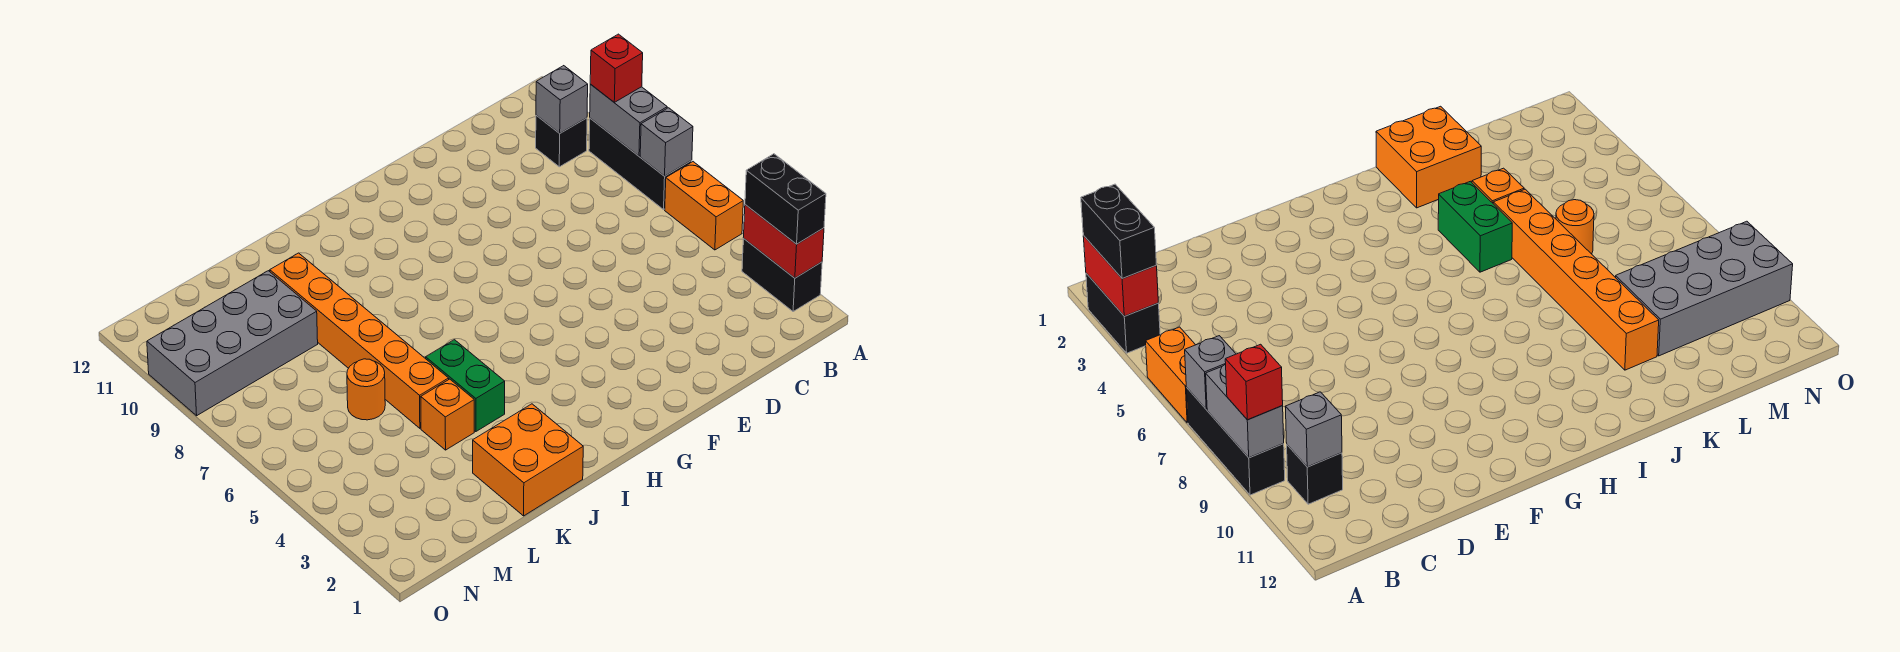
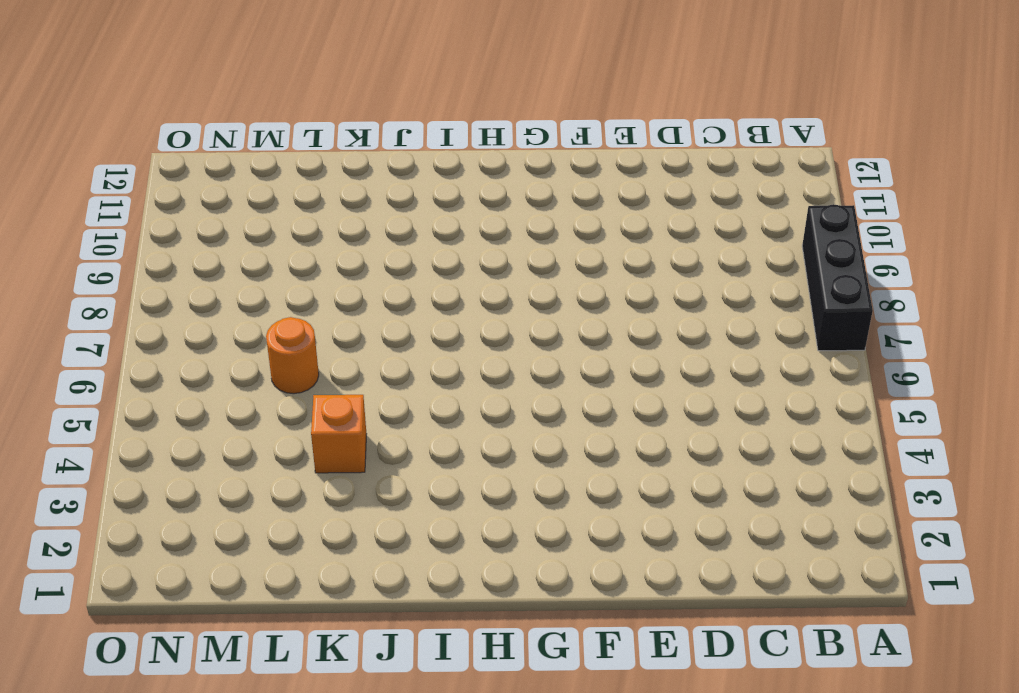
none -> black brick A2:A3 level 1
none -> orange brick A5:A6 level 1
none -> black brick B10 level 1

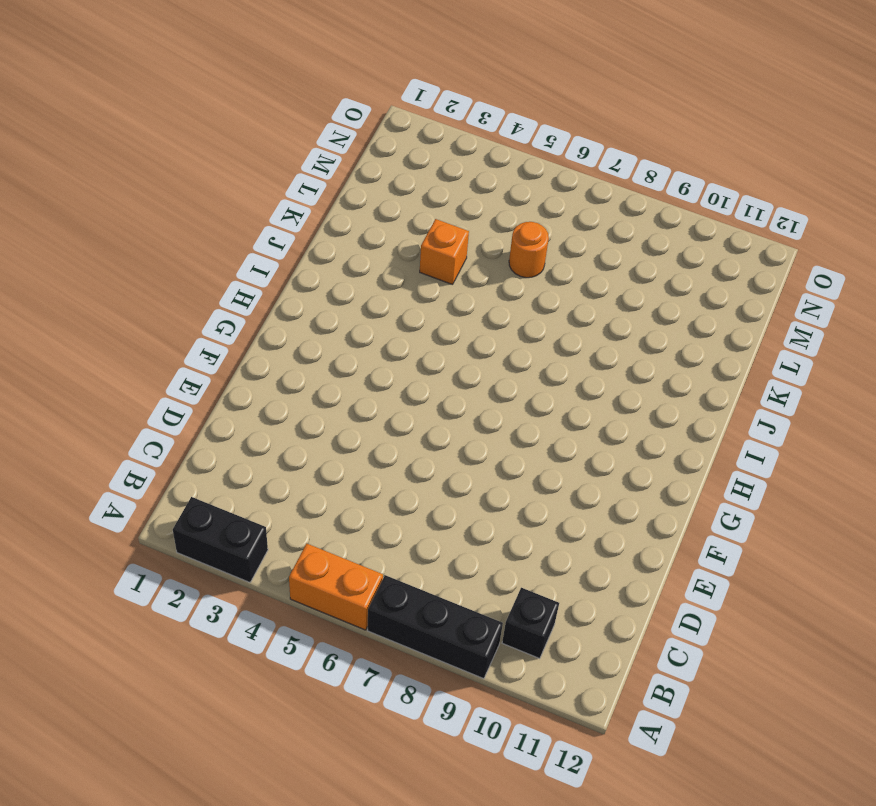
none -> orange brick J1:K2 level 1
none -> green brick J4:J5 level 1
none -> orange brick K5:K10 level 1

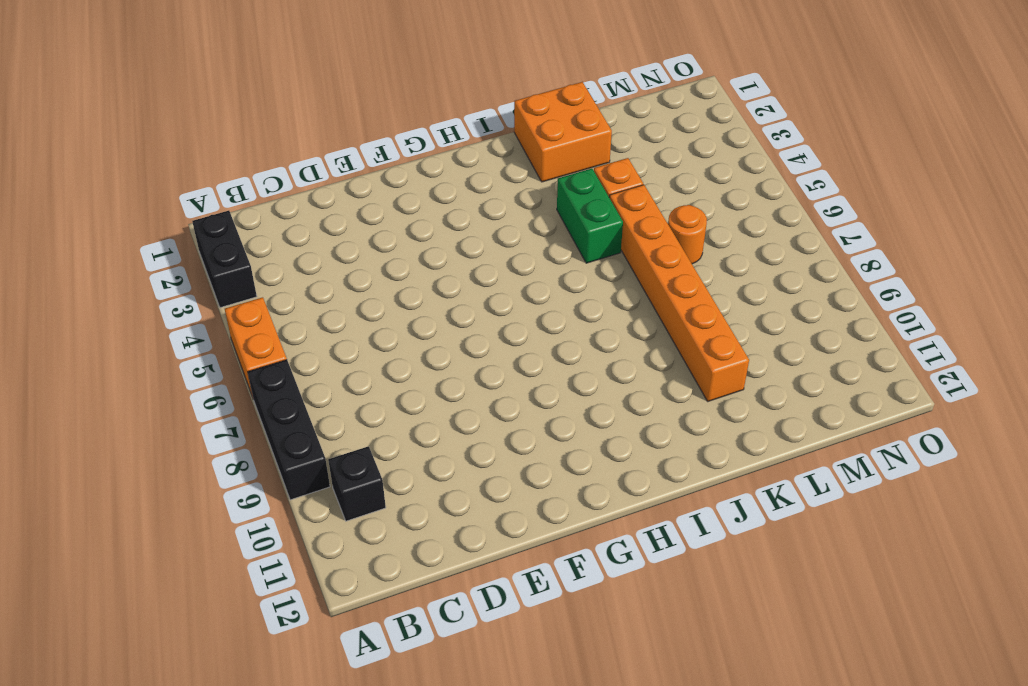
none -> grey brick L9:O10 level 1
none -> red brick A2:A3 level 2
none -> grey brick A7 level 2

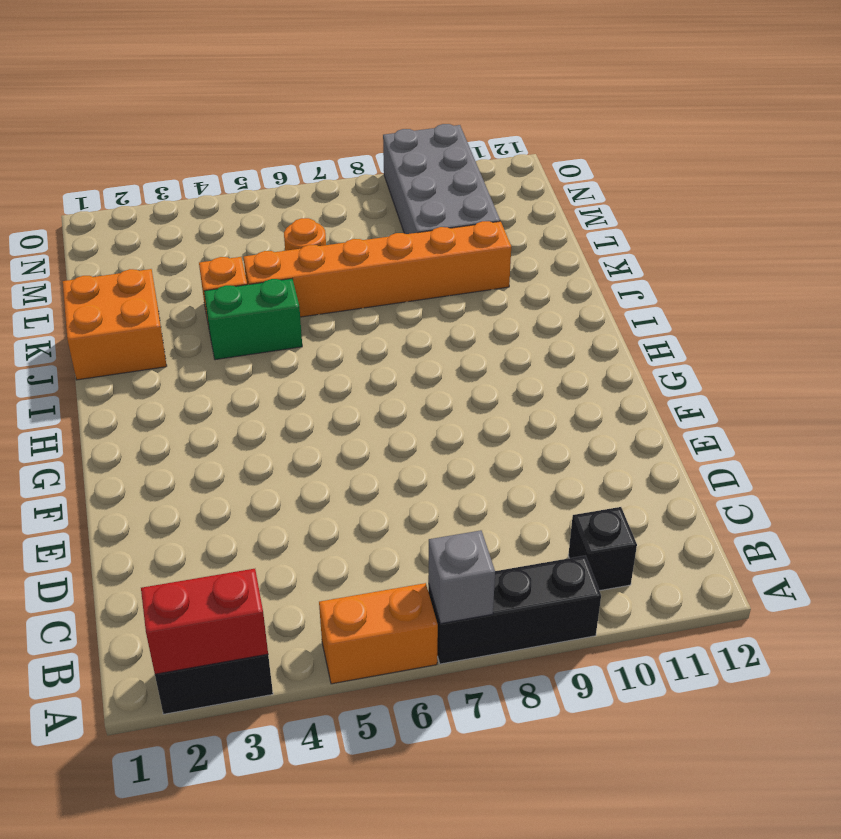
none -> grey brick A8:A9 level 2
none -> grey brick B10 level 2
none -> black brick A2:A3 level 3

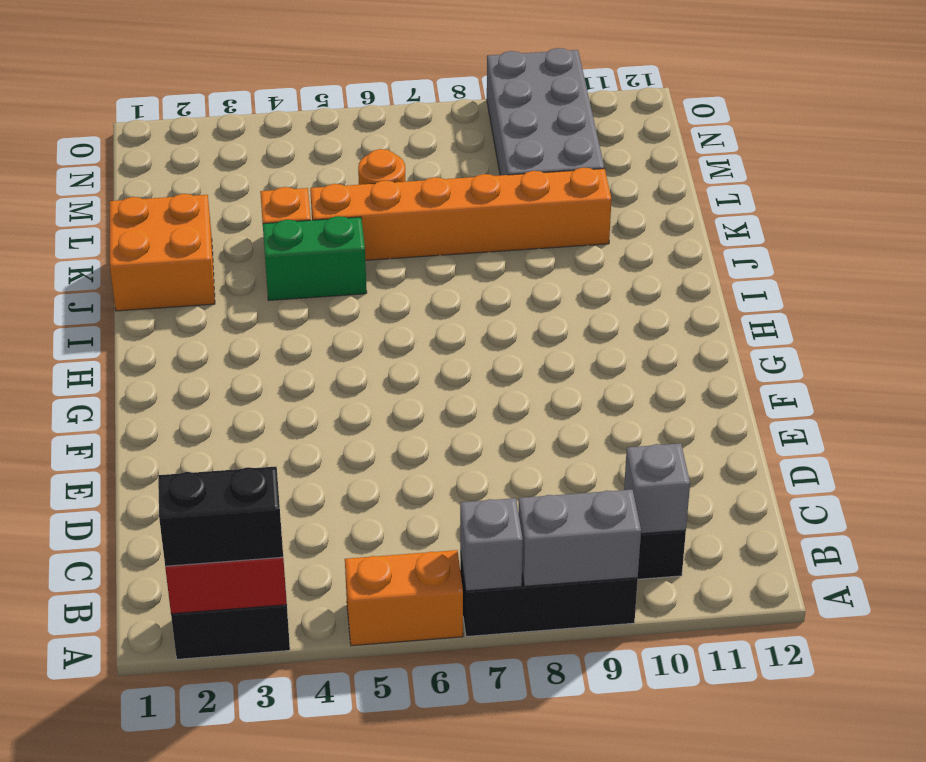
none -> red brick A9 level 3

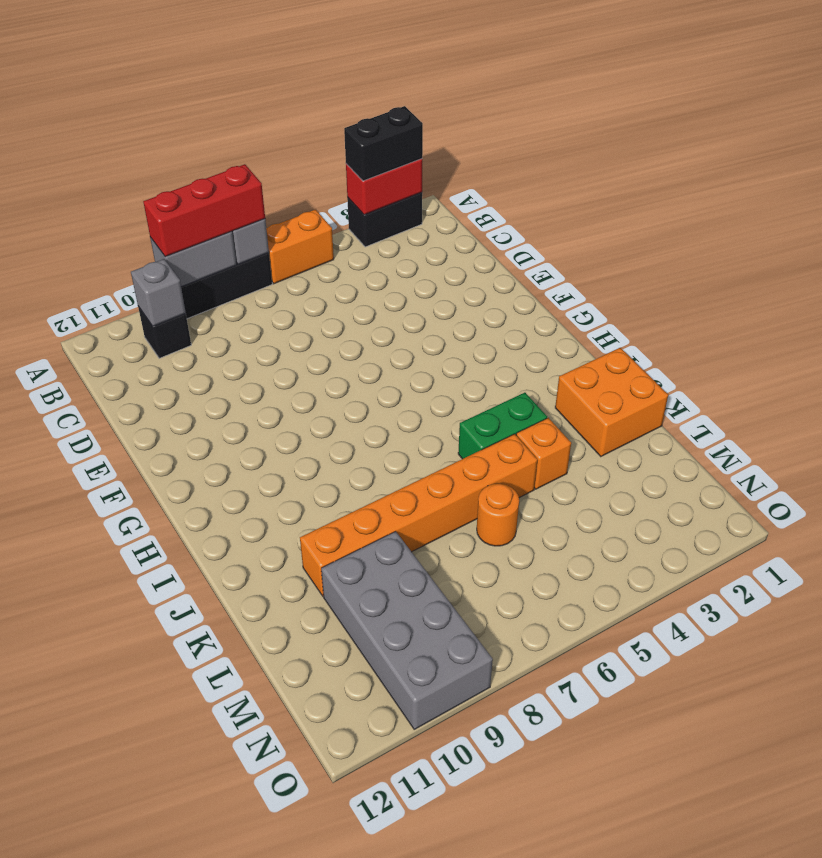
red brick A7:A9 level 3 -> red brick A9 level 3

